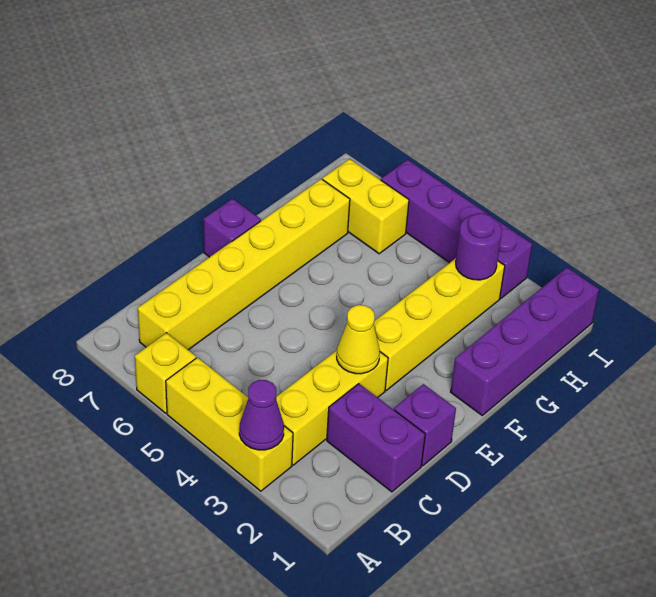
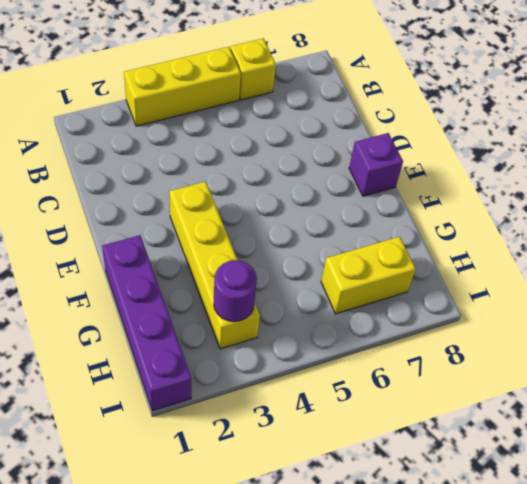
none -> yellow brick B3:D3 level 1
none -> yellow brick B7:G7 level 1
none -> purple brick C1:C2 level 1

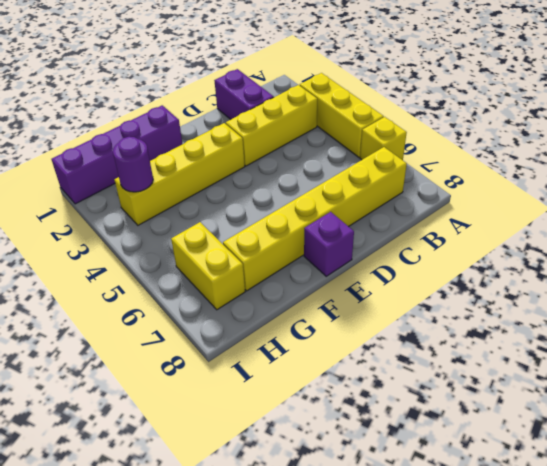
none -> purple brick D1 level 1
none -> purple brick I3:I6 level 1
none -> purple cone A3 level 2

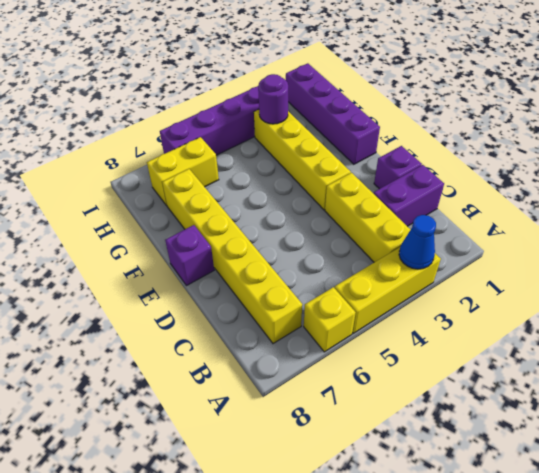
blue cone A3 level 2 -> purple cone A3 level 2
none -> yellow cone D3 level 2

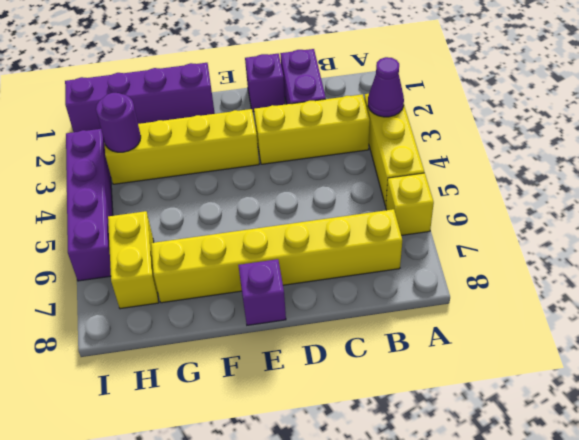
none -> yellow cone D3 level 2

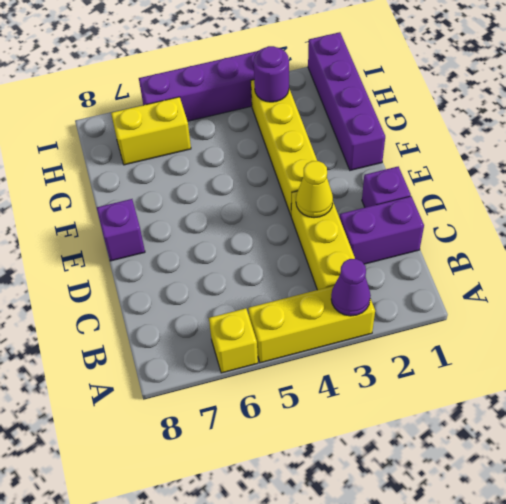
none -> yellow brick B7:G7 level 1

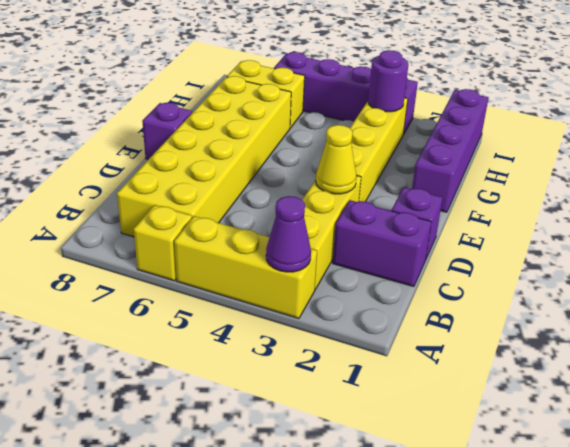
yellow brick B6:G7 level 1 -> yellow brick B7:G7 level 1

